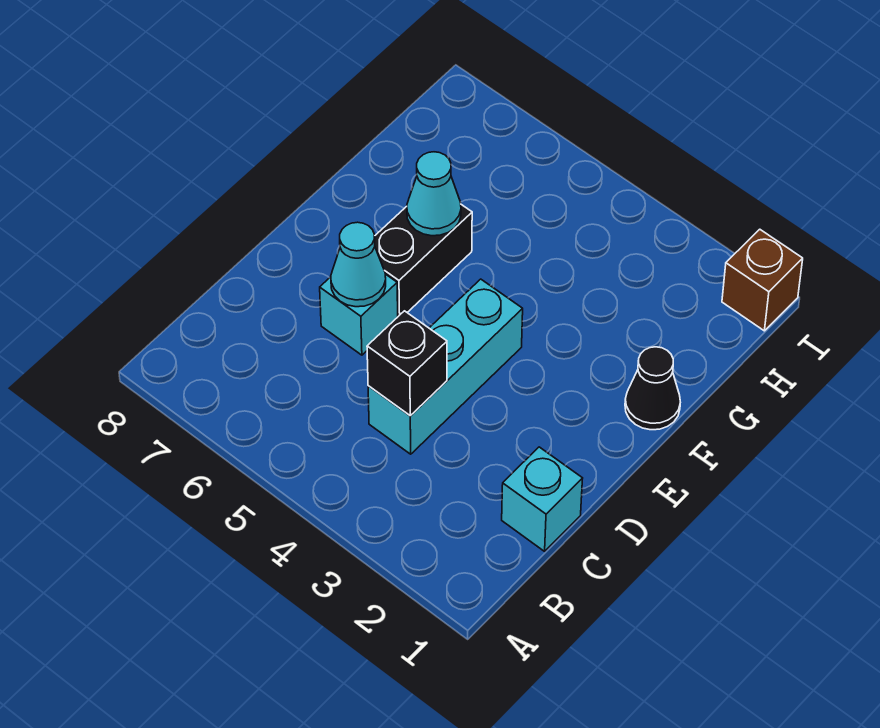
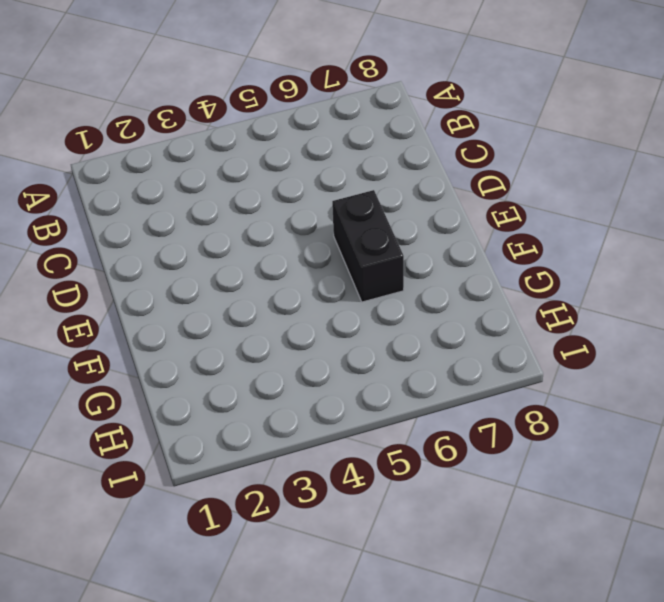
none -> cyan brick C1 level 1
none -> cyan brick C4:E4 level 1

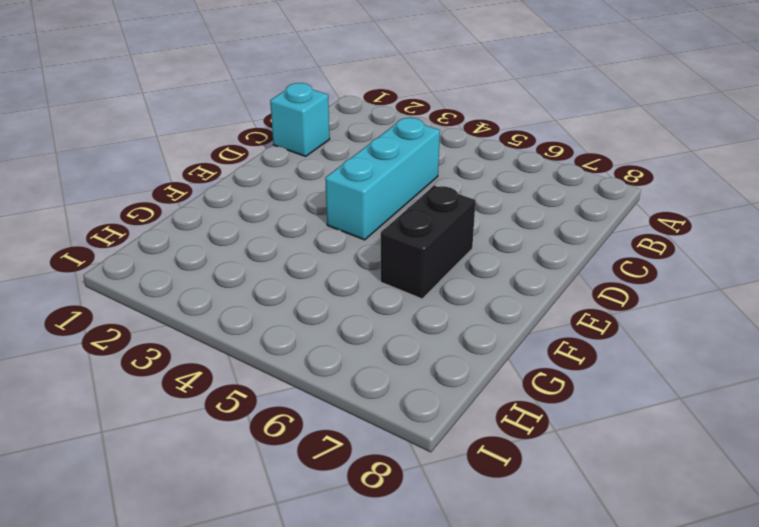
none -> cyan brick D6 level 1
none -> black cone F1 level 1

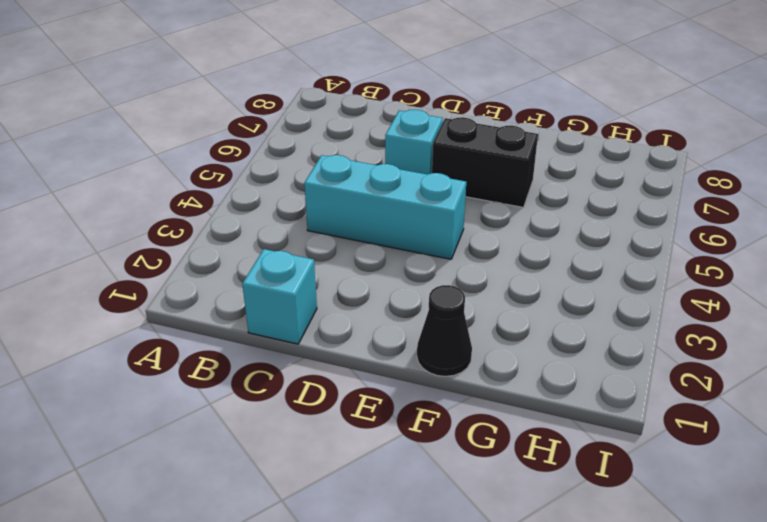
none -> brown brick I1 level 1
none -> black brick C4 level 2

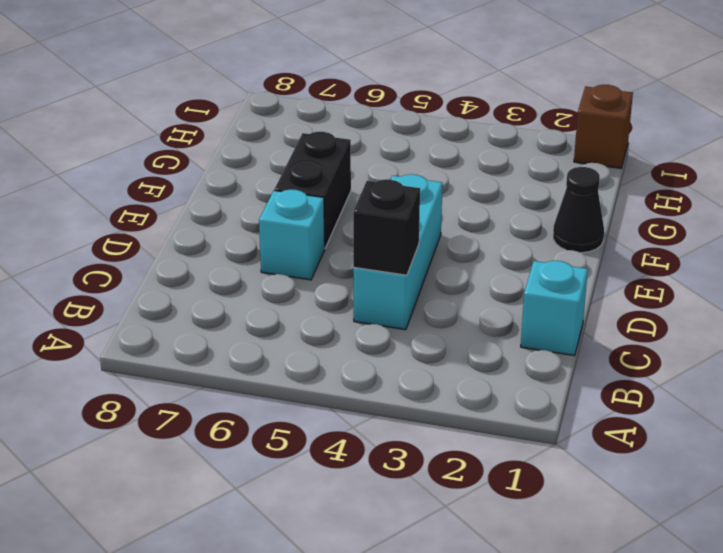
none -> cyan cone D6 level 2
none -> cyan cone F6 level 2

